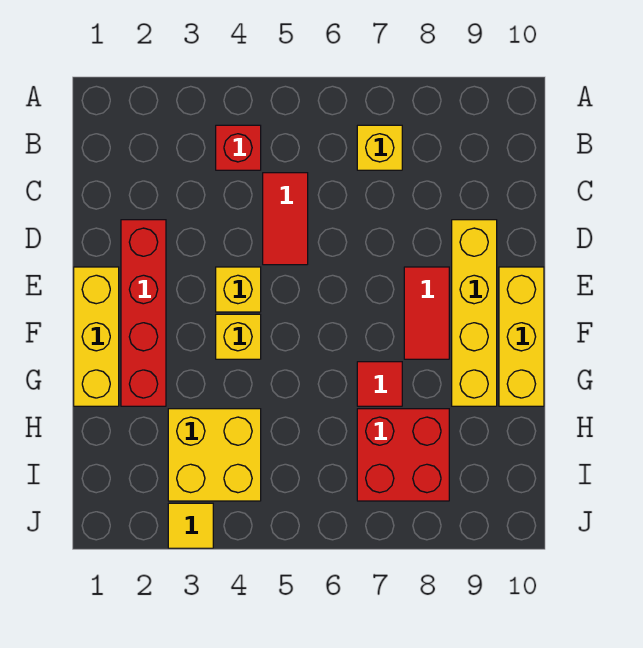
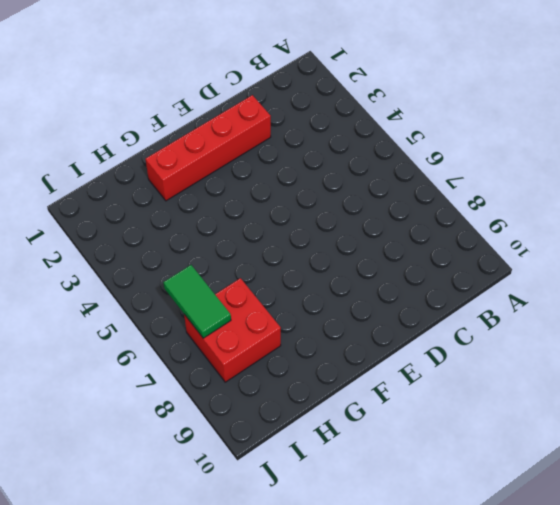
green tile I6:I7 level 2 -> none
none -> red brick B4 level 1
none -> yellow brick B7 level 1
none -> red tile C5:D5 level 1

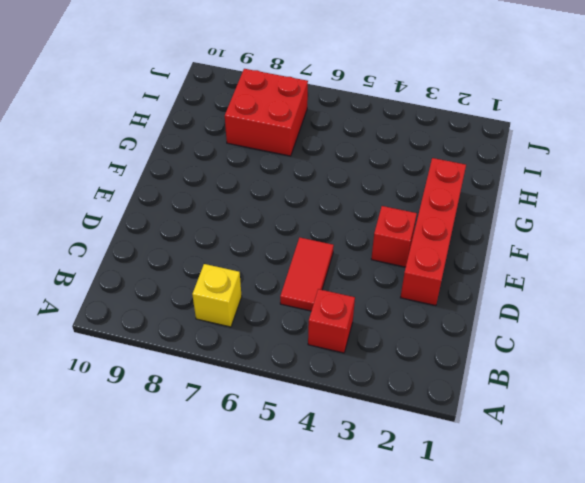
red brick E3 level 1 -> none
none -> yellow brick D9:G9 level 1
none -> yellow brick E1:G1 level 1
none -> yellow brick E4 level 1

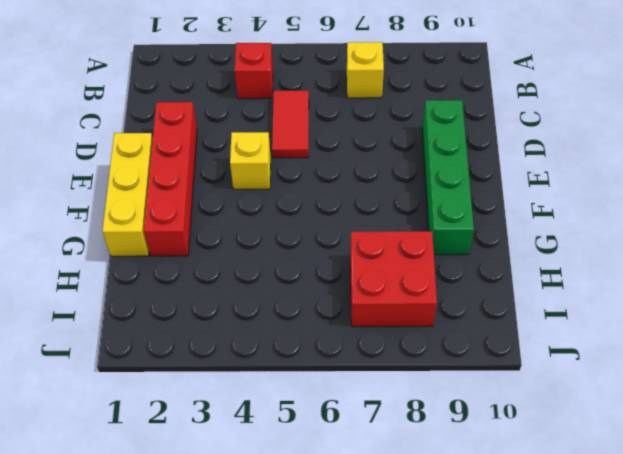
green brick D9:G9 level 1 -> yellow brick D9:G9 level 1
none -> red tile E8:F8 level 1
none -> yellow brick E10:G10 level 1
none -> yellow brick F4 level 1

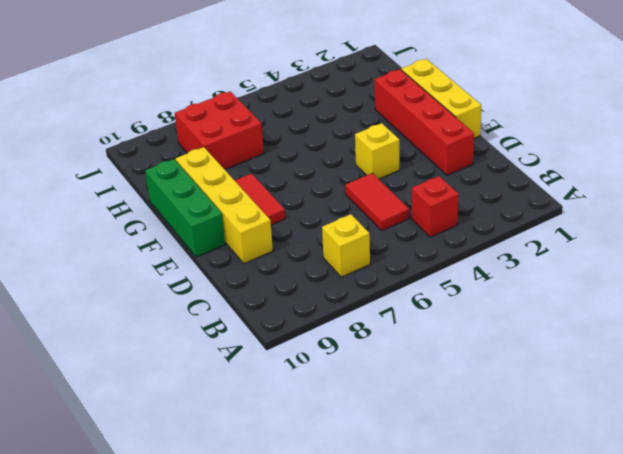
green brick E10:G10 level 1 -> yellow brick E10:G10 level 1
none -> yellow brick F4 level 1
none -> red tile G7 level 1
none -> yellow brick H3:I4 level 1

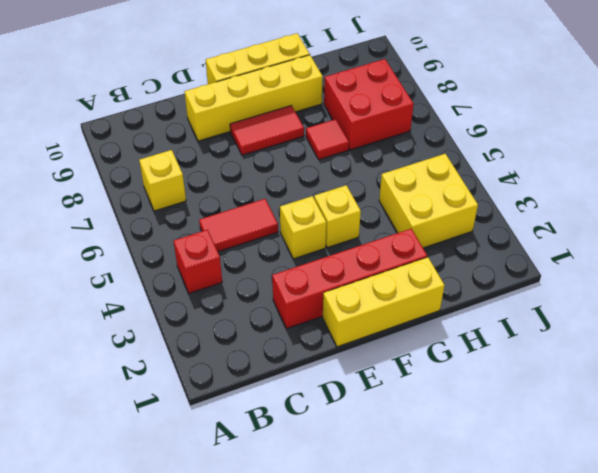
none -> yellow tile J3 level 1

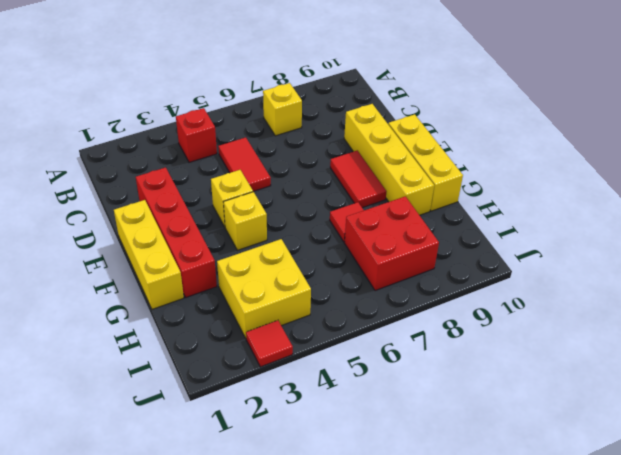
red tile J3 level 1 -> yellow tile J3 level 1

